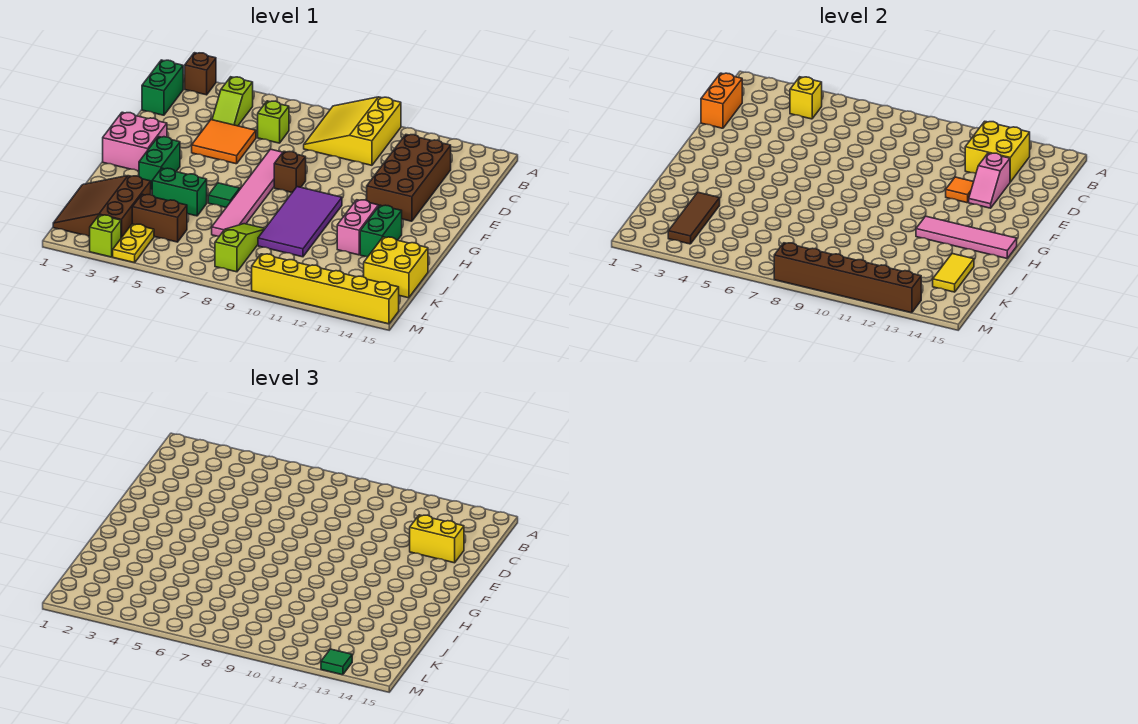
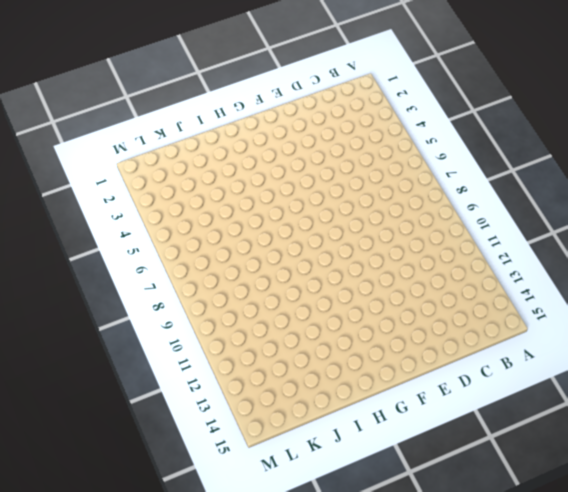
none -> brown brick A2 level 1
none -> yellow slope A8:C10 level 1 top 10
none -> green brick B1:C1 level 1
none -> lime slope B4:C4 level 1 top B

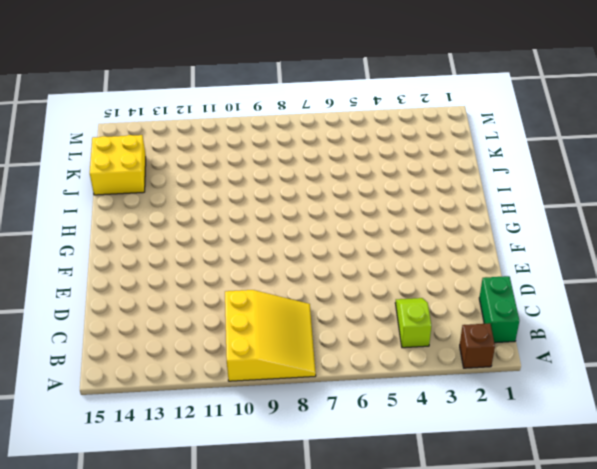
none -> lime brick C6 level 1
none -> brown brick C12:F13 level 1
none -> orange tile D4:E5 level 1
none -> pink tile E7:J7 level 1

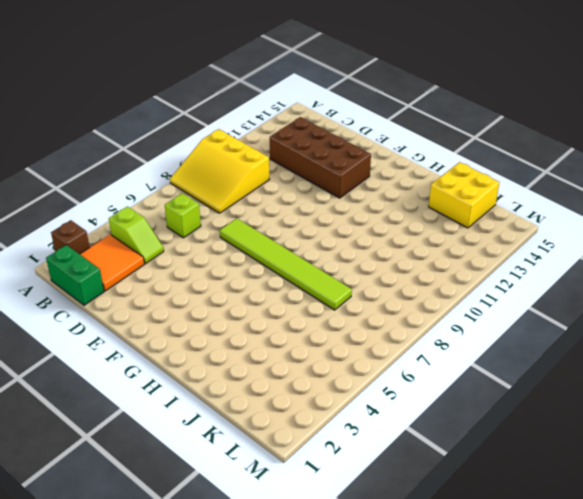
orange tile B2:C3 level 1 -> orange tile D4:E5 level 1
lime tile E7:J7 level 1 -> pink tile E7:J7 level 1
none -> pink brick F1:G2 level 1
none -> brown brick F8 level 1
none -> green brick G3:H3 level 1
none -> purple tile G9:J10 level 1

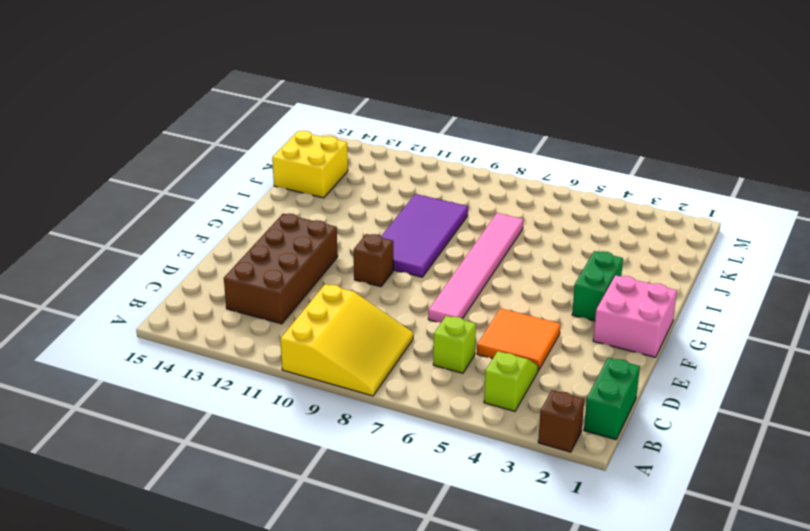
brown brick F10 level 1 -> brown brick F8 level 1
none -> green tile H6 level 1
none -> pink brick H12:I12 level 1
none -> green brick H13:I13 level 1
none -> green brick I4:I5 level 1

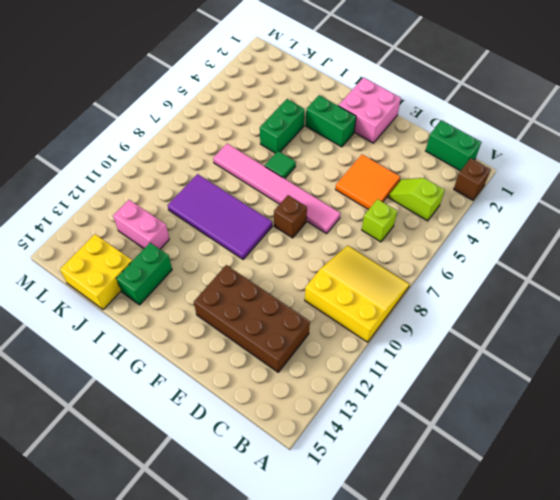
green brick I13:I14 level 1 -> green brick H13:I13 level 1
pink brick J12:K12 level 1 -> pink brick H12:I12 level 1
none -> brown slope J1:L3 level 1 top 3
none -> lime slope J8:L8 level 1 top L
none -> brown brick K4:K5 level 1
none -> yellow plate L4:M4 level 1

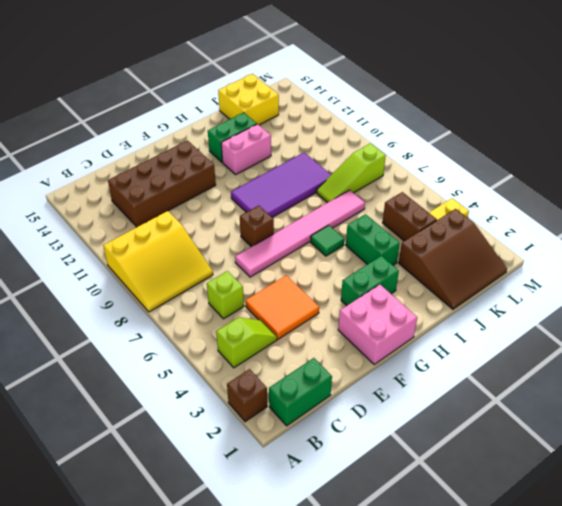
none -> lime brick M3 level 1
none -> yellow brick M10:M15 level 1
none -> yellow brick B4 level 2
none -> yellow brick B12:C13 level 2

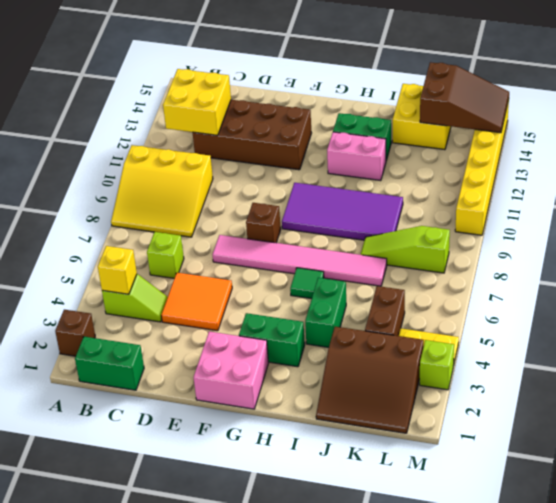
brown slope K14:M15 level 2 top K -> yellow tile J14:K14 level 2
none -> orange brick C1:D1 level 2
none -> pink slope D13:E13 level 2 top D
none -> orange tile E12 level 2
none -> pink tile H12:H15 level 2

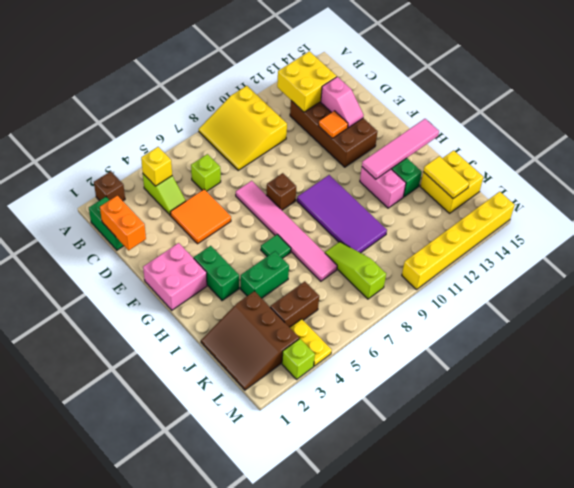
none -> brown tile J3:L3 level 2
none -> brown brick M8:M13 level 2
none -> yellow brick D13:D14 level 3
none -> green tile M13 level 3

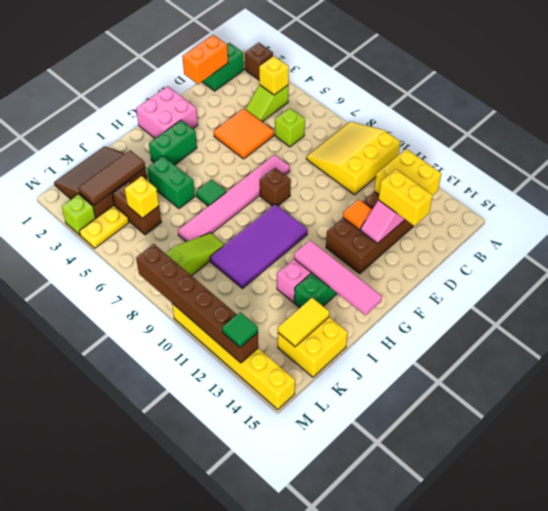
yellow brick K5 level 2 -> none

